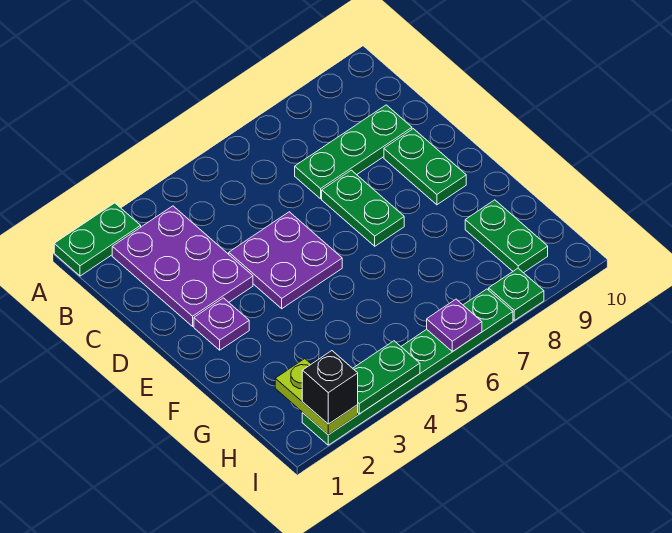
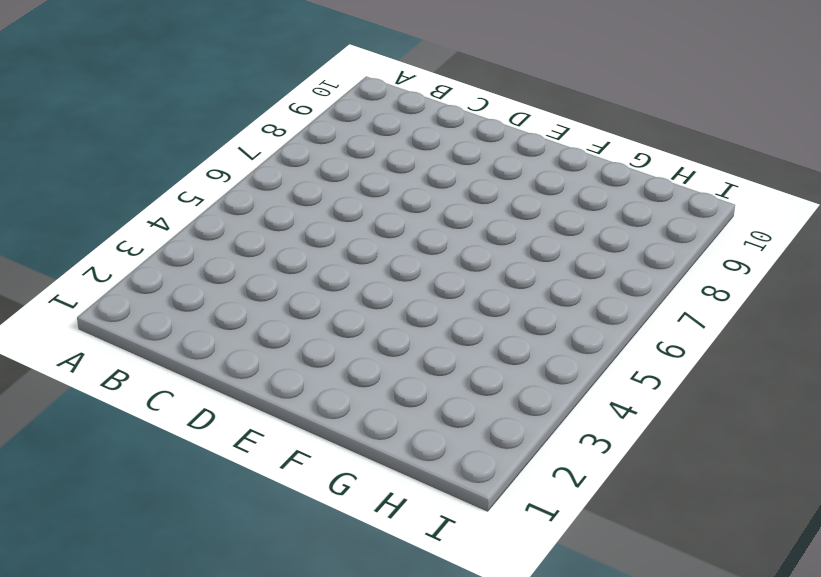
none -> green plate A1:A2 level 1
none -> purple plate B2:D3 level 1
none -> green plate C7:C9 level 1

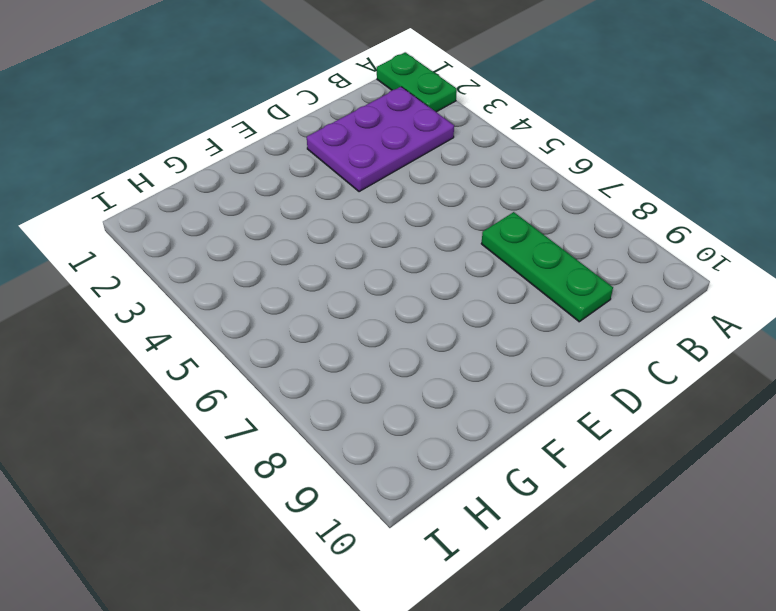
none -> purple plate D4:E5 level 1
none -> green plate D7:E7 level 1
none -> green plate D9:E9 level 1

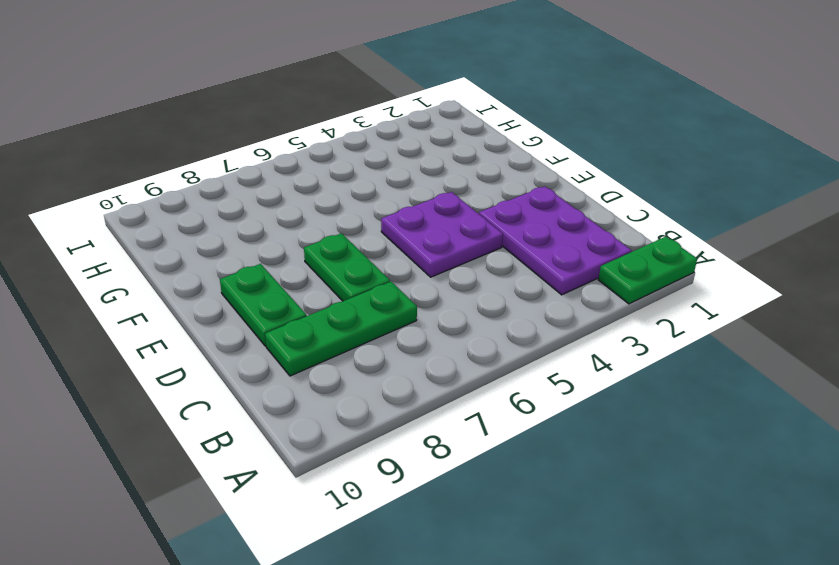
none -> purple plate E2 level 1
none -> green plate G9:H9 level 1
none -> green plate I2:I7 level 1

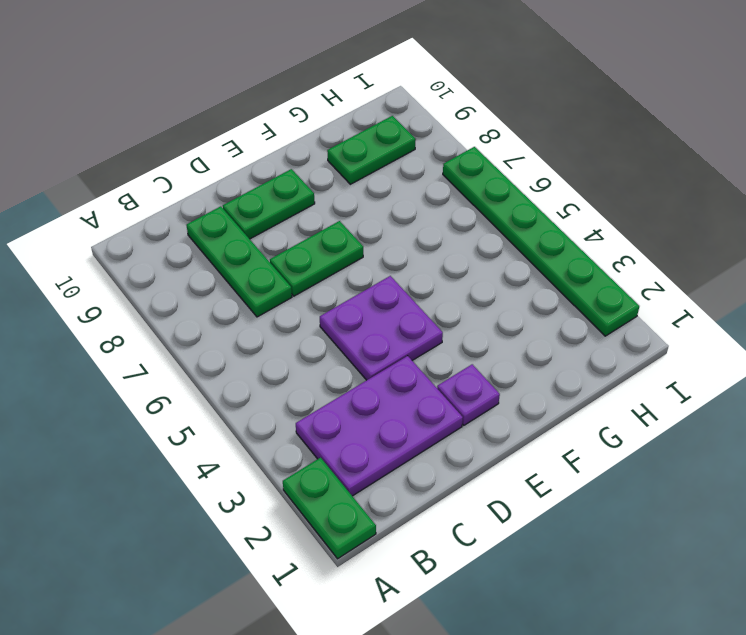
none -> green plate I8 level 1
none -> lime plate H2:I2 level 2
none -> green plate I3:I4 level 2

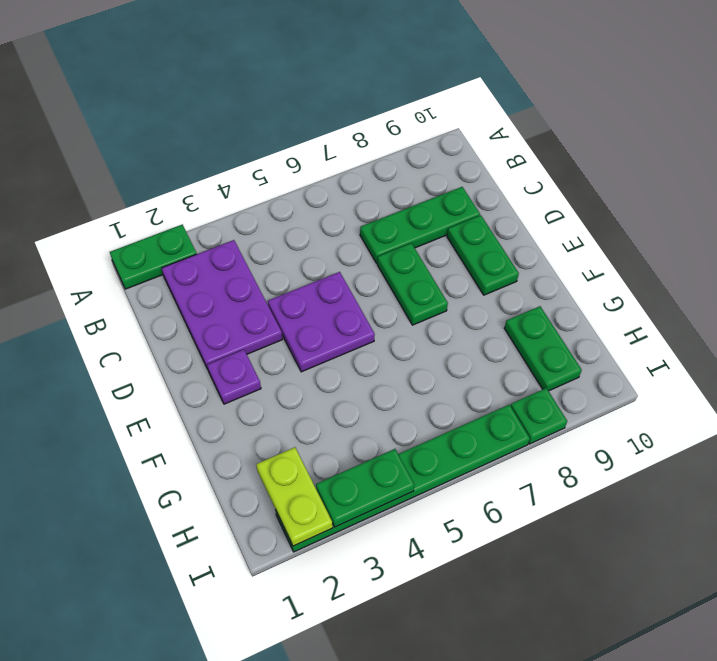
none -> purple plate I6 level 2
none -> black brick I2 level 3

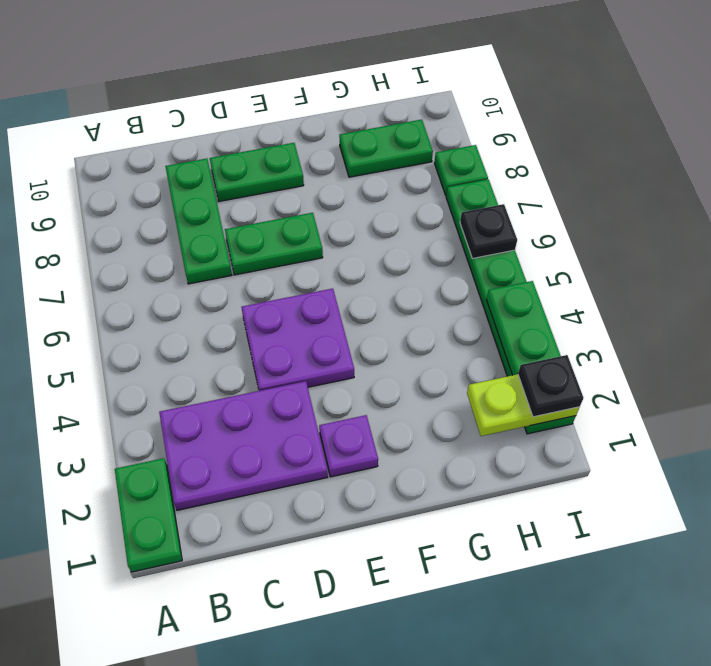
black plate I2 level 3 -> black brick I2 level 3
black plate I6 level 2 -> purple plate I6 level 2

